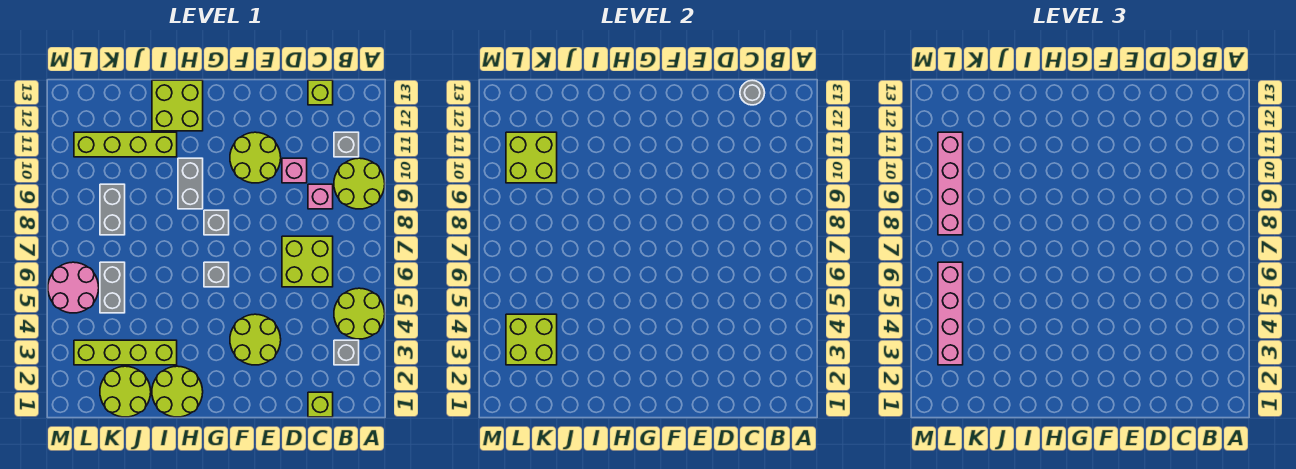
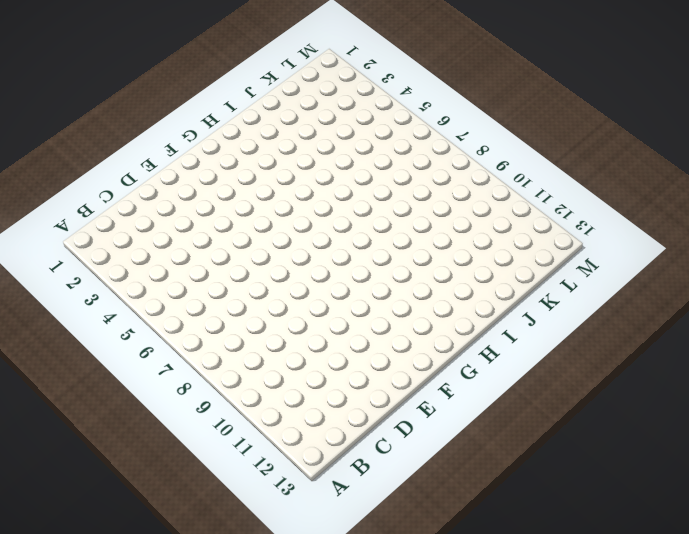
none -> lime round brick A4:B5 level 1
none -> lime round brick A9:B10 level 1
none -> grey brick B3 level 1

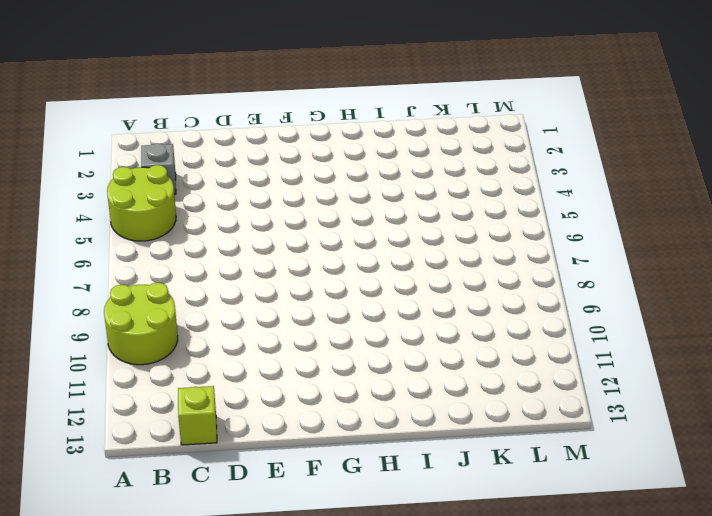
none -> grey brick B11 level 1
none -> lime brick C1 level 1
none -> lime brick C6:D7 level 1

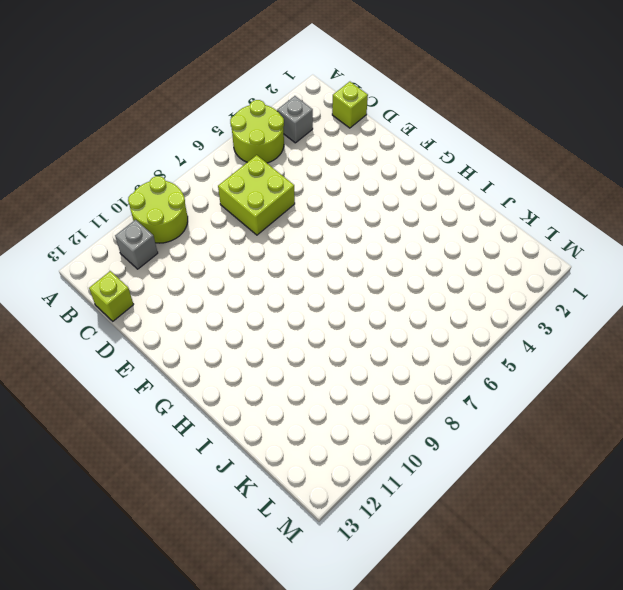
none -> pink brick C9 level 1
none -> pink brick D10 level 1
none -> lime round brick E3:F4 level 1

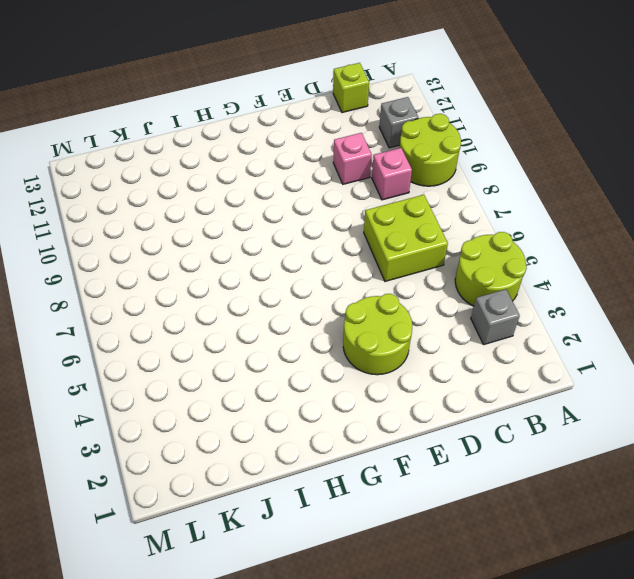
none -> lime brick C1 level 1
none -> lime round brick E10:F11 level 1
none -> grey brick G6 level 1

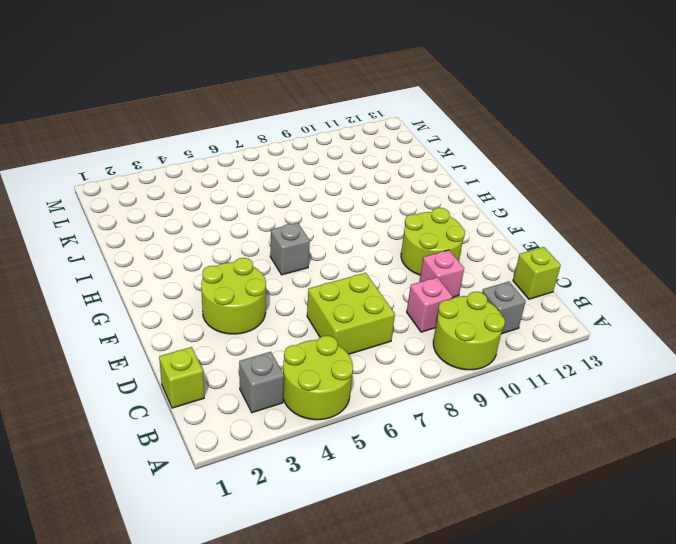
none -> grey brick G8 level 1
none -> lime round brick H1:I2 level 1
none -> grey brick H9:H10 level 1

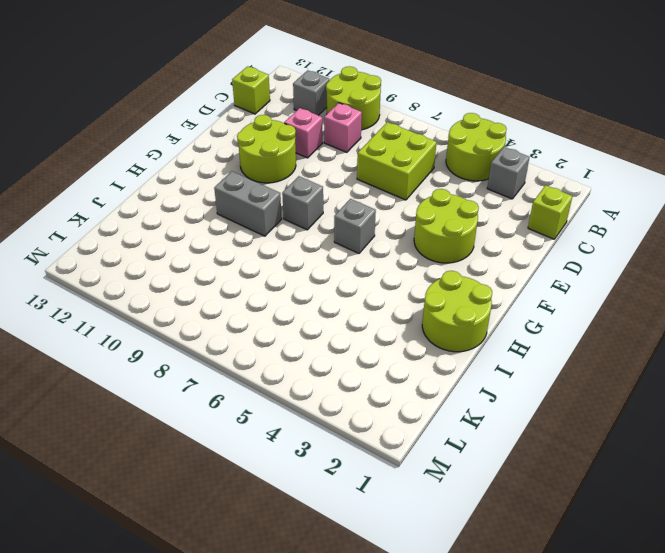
none -> lime brick H12:I13 level 1
none -> lime brick I3:L3 level 1
none -> lime brick I11:L11 level 1

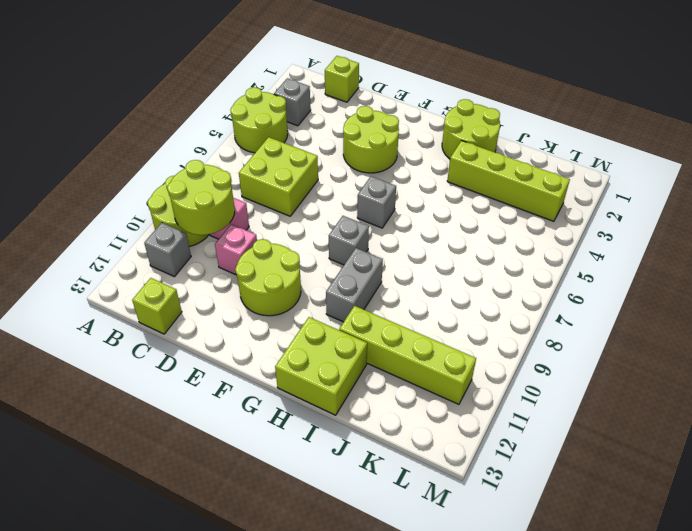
lime round brick B9:C10 level 2 -> lime round brick J1:K2 level 1
none -> grey brick K5:K6 level 1
none -> grey brick K8:K9 level 1
none -> pink round brick L5:M6 level 1

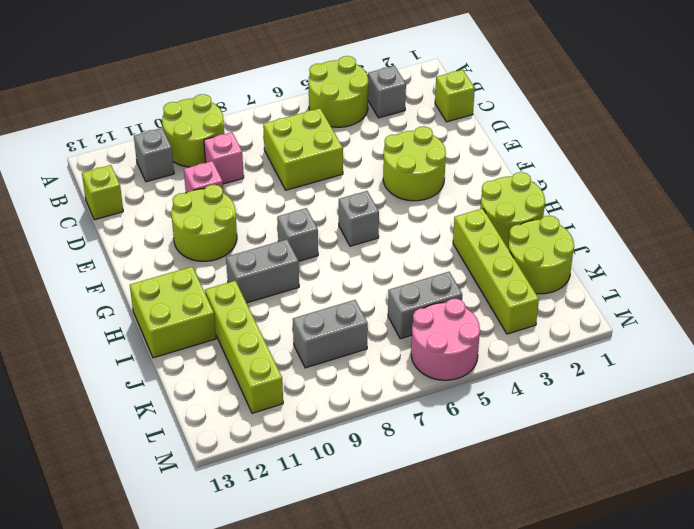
none -> grey round brick C13 level 2
none -> lime brick K3:L4 level 2
none -> lime brick K10:L11 level 2

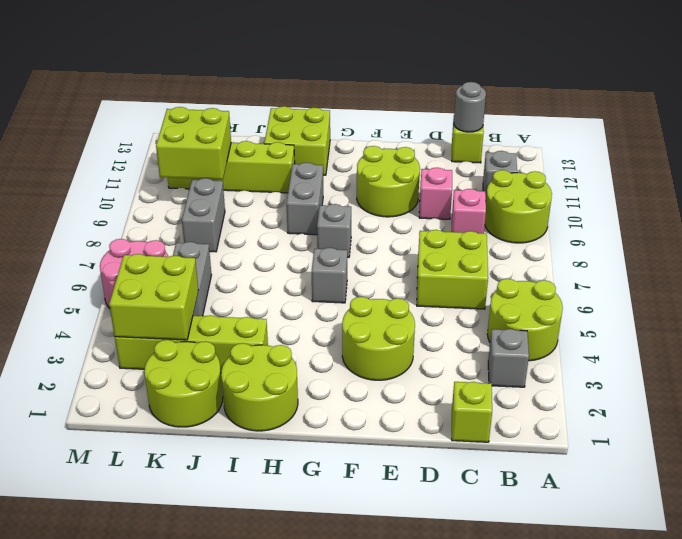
none -> pink brick L3:L6 level 3
none -> pink brick L8:L11 level 3

